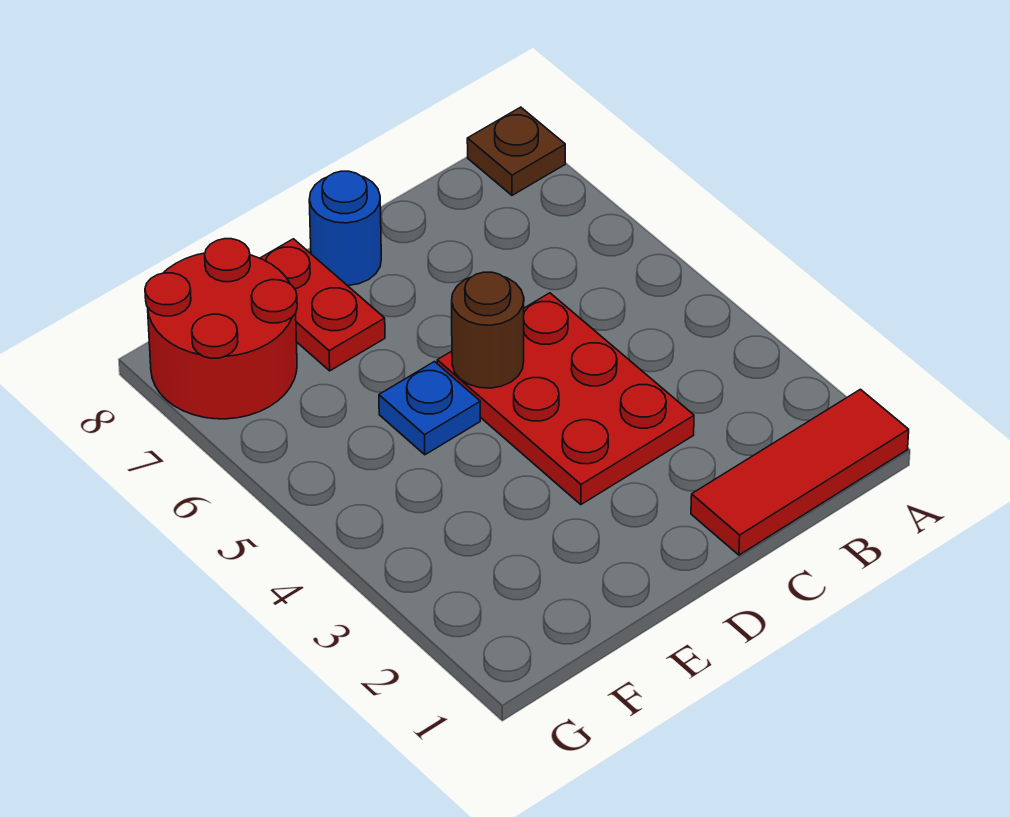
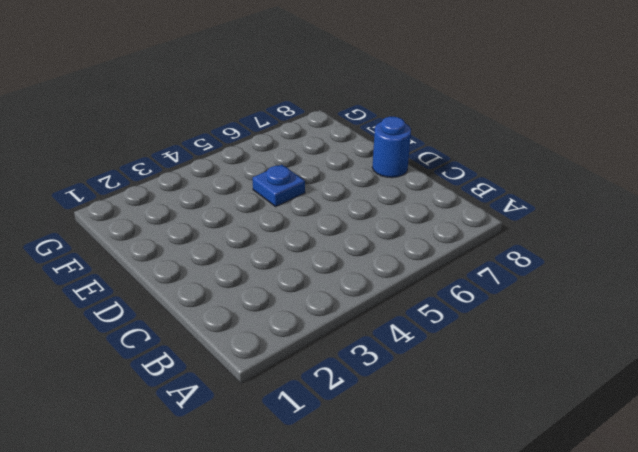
none -> red tile A1:C1 level 1
none -> brown plate A8 level 1

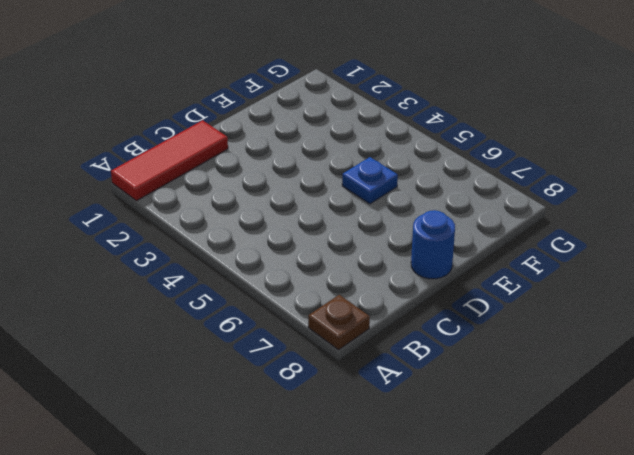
none -> red plate C3:D5 level 1
none -> red plate E7:E8 level 1

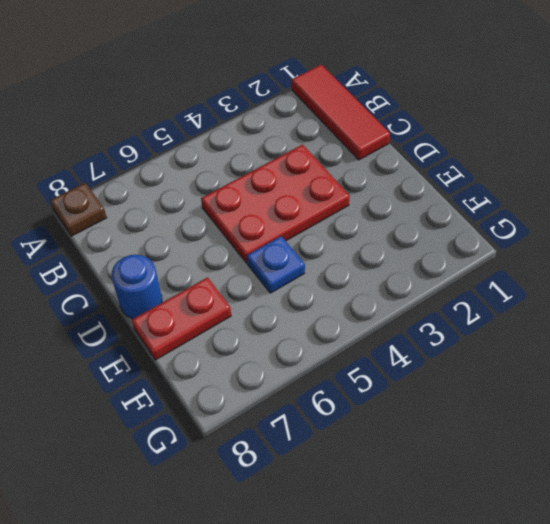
none -> red round brick F7:G8 level 1
none -> brown round brick D5 level 2

